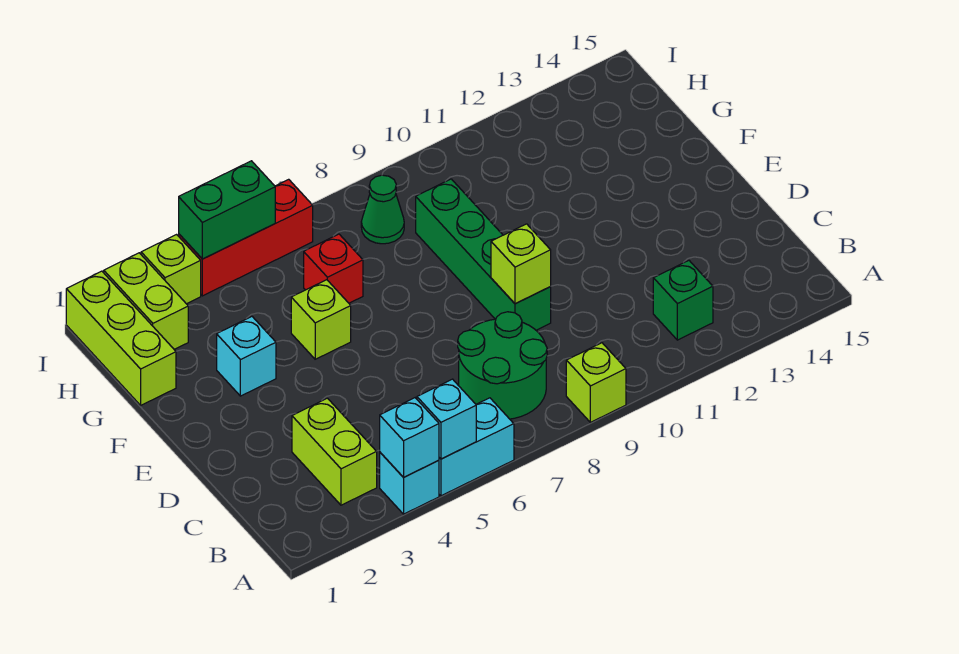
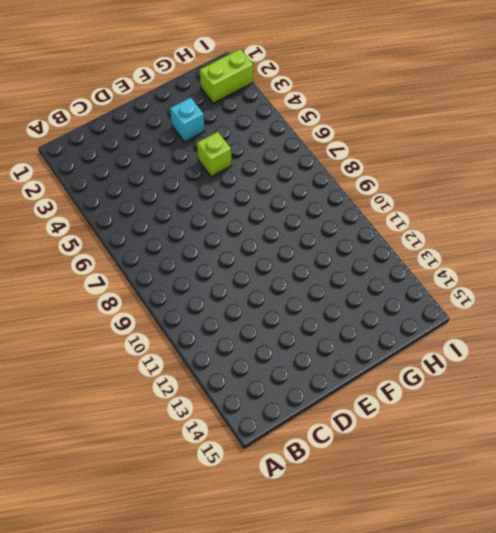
none -> cyan brick A4 level 1
none -> cyan brick A5:A6 level 1
none -> lime brick A9 level 1

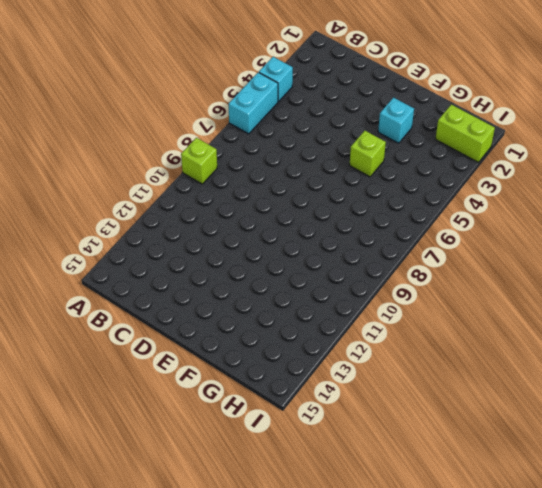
none -> lime brick B3:C3 level 1
none -> green round brick B7:C8 level 1
none -> green brick B12 level 1

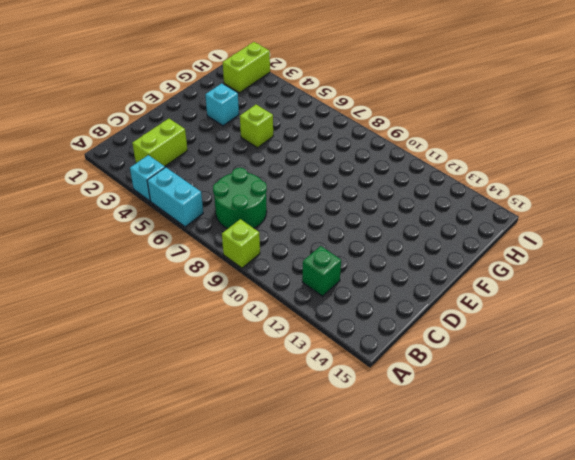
none -> green brick D9:G9 level 1
none -> lime brick G1:I1 level 1
none -> red brick G6 level 1

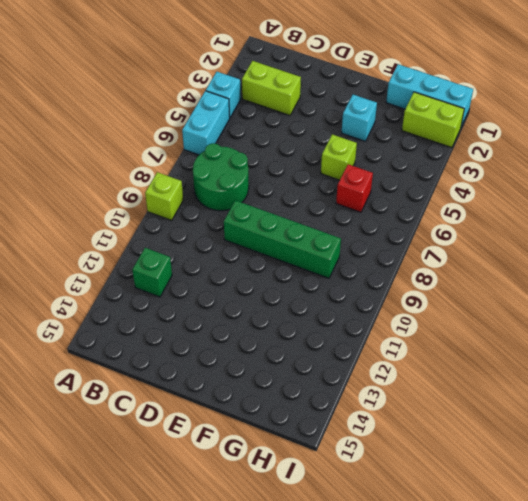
cyan brick G1:I1 level 1 -> lime brick G1:I1 level 1
none -> green cone H8 level 1
none -> lime brick I3 level 1
none -> red brick I4:I6 level 1

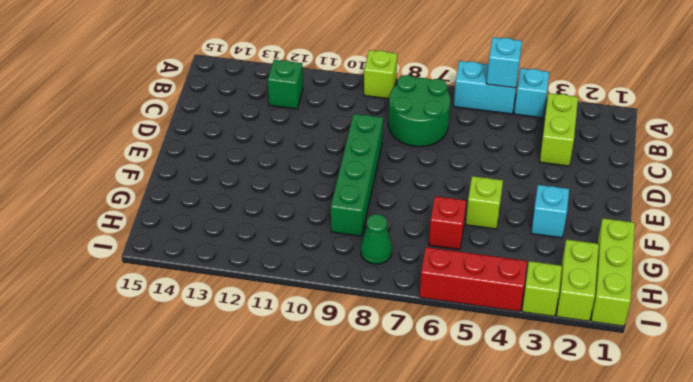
none -> cyan brick A4 level 2
none -> lime brick D9 level 2
none -> green brick I4:I5 level 2

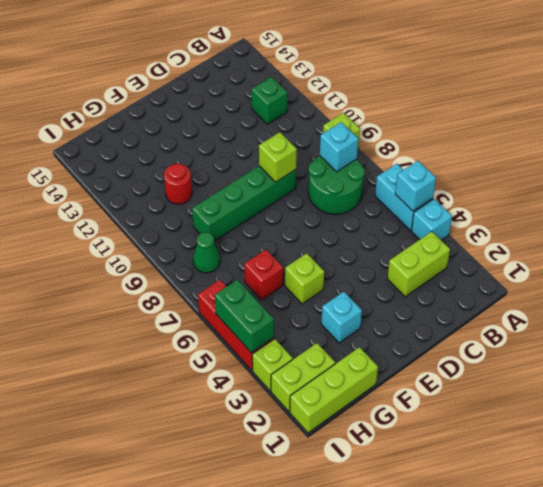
cyan brick B8 level 2 -> cyan brick A4 level 2
red round brick G11 level 1 -> none

